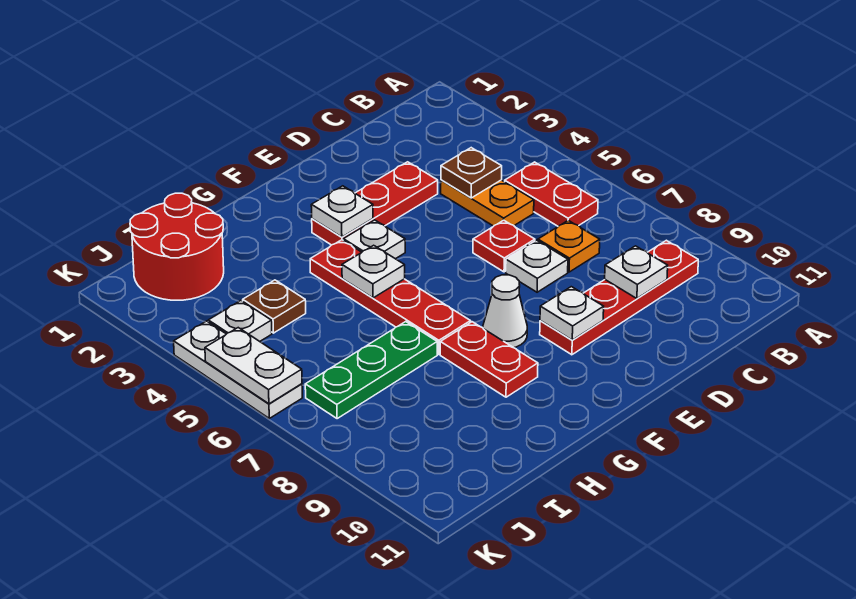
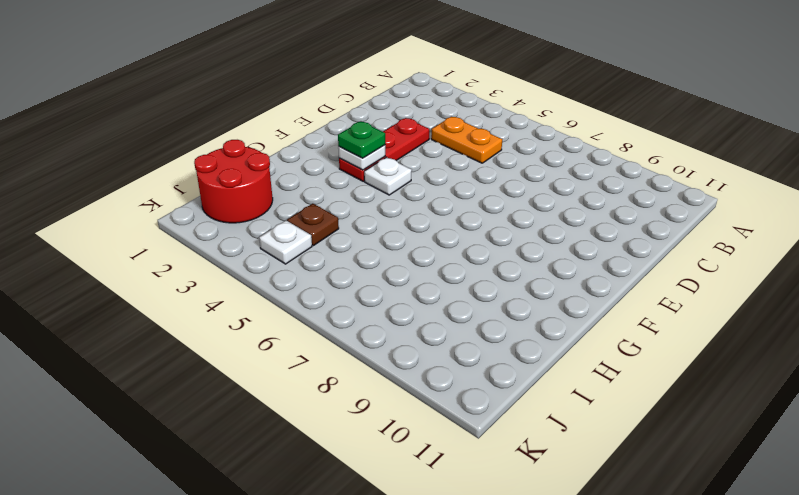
green plate F3 level 3 -> none
none -> red plate B5:B6 level 1
none -> red plate B9:E9 level 1
none -> orange plate C7 level 1

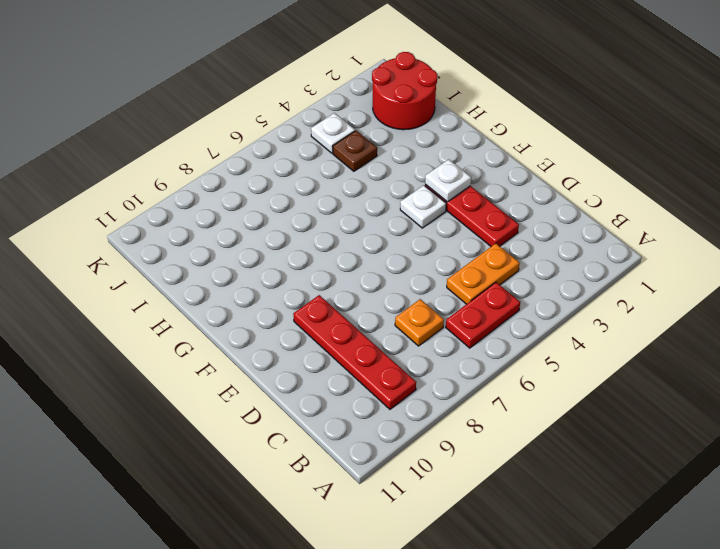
none -> red plate D6 level 1
none -> white plate D7 level 1
none -> white cone F8 level 1

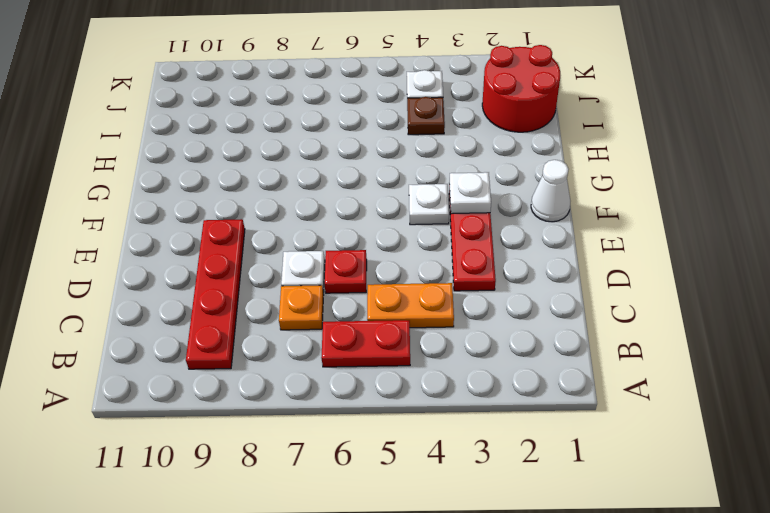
white cone F1 level 1 -> white cone F8 level 1
none -> red plate G4:G7 level 1
none -> red plate G8:G9 level 1
none -> green plate H7:J7 level 1

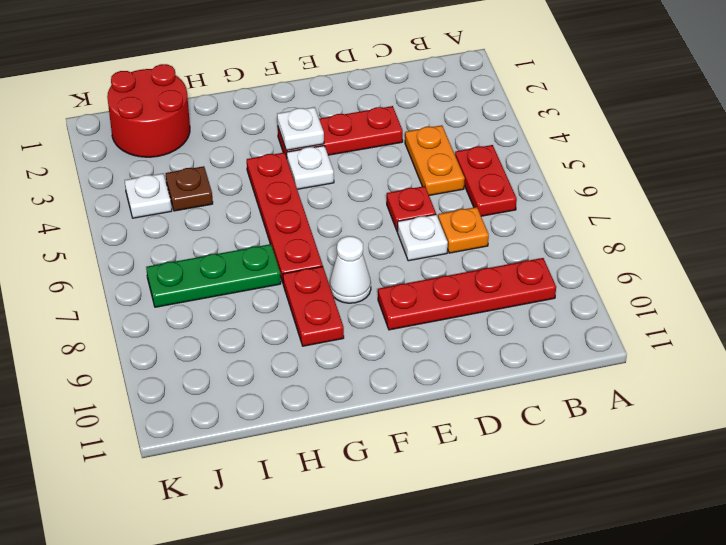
none -> white plate K4:K6 level 1
none -> brown plate C4 level 2
none -> white plate C9 level 2

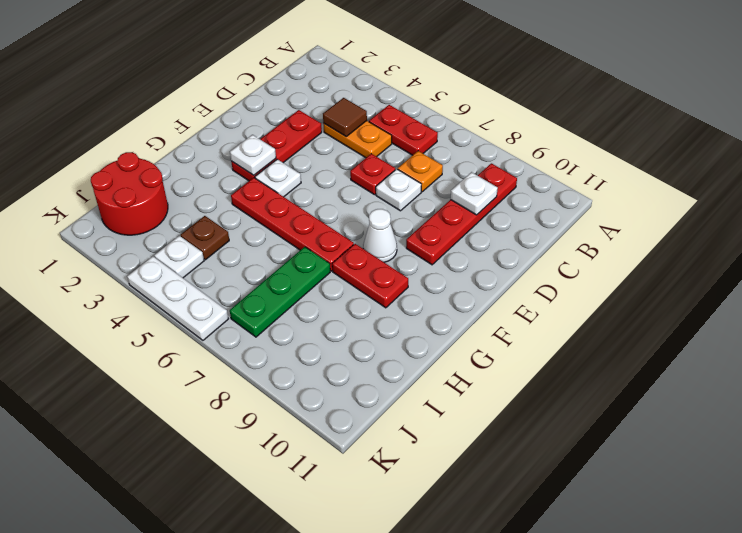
brown tile C4 level 2 -> brown plate C4 level 2
none -> white plate E9 level 2
none -> white plate G5 level 2
none -> white plate K5:K6 level 2

